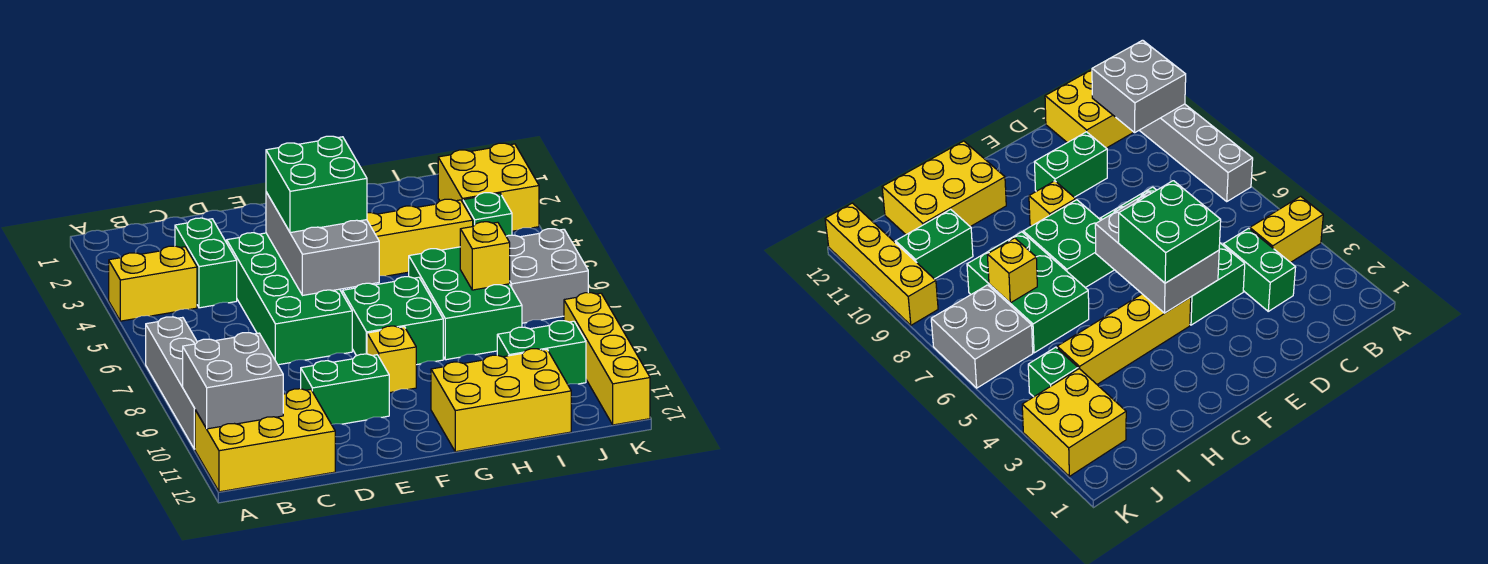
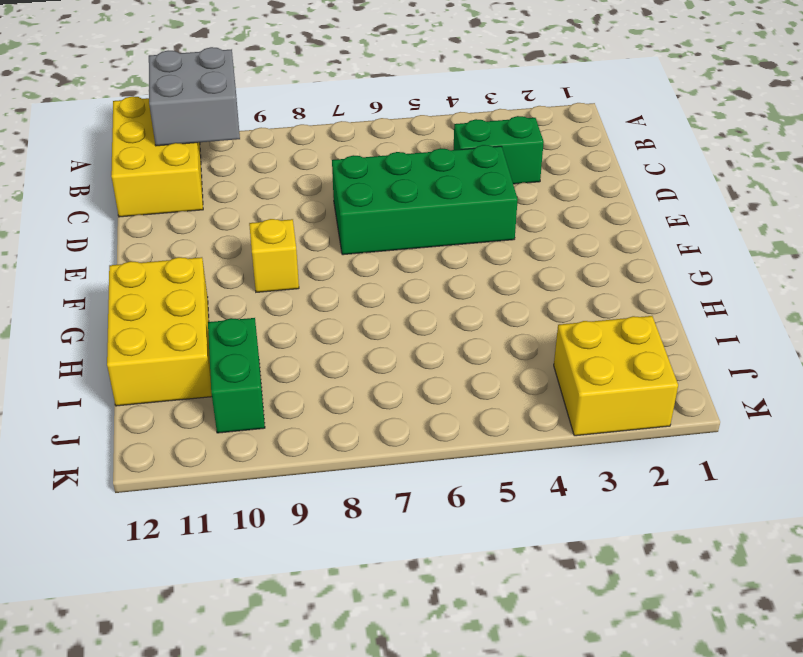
none -> yellow brick A4:B4 level 1
none -> grey brick A7:A10 level 1
none -> green brick D10:E10 level 1

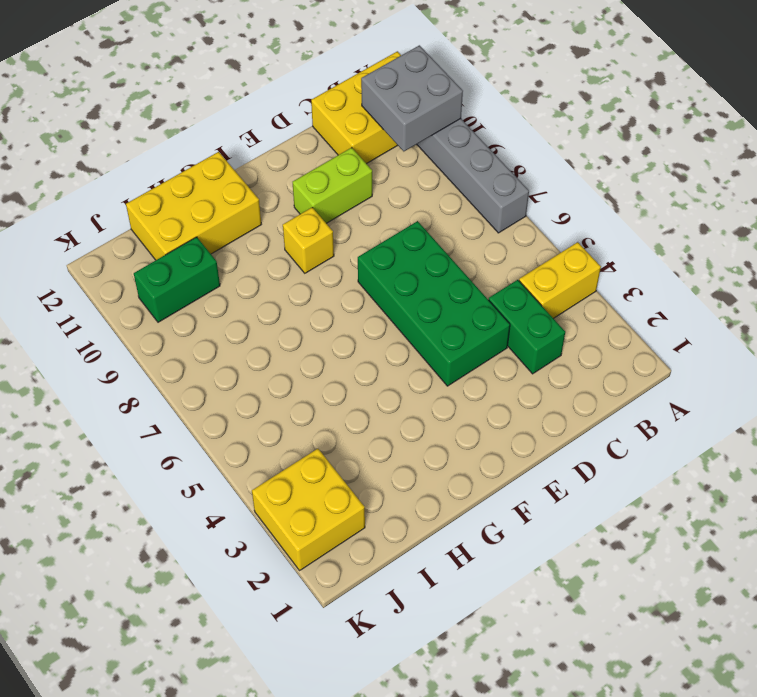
lime brick D10:E10 level 1 -> green brick D10:E10 level 1
none -> yellow brick F4:I4 level 1
none -> green brick F7:G8 level 1
none -> green brick H6:I8 level 1

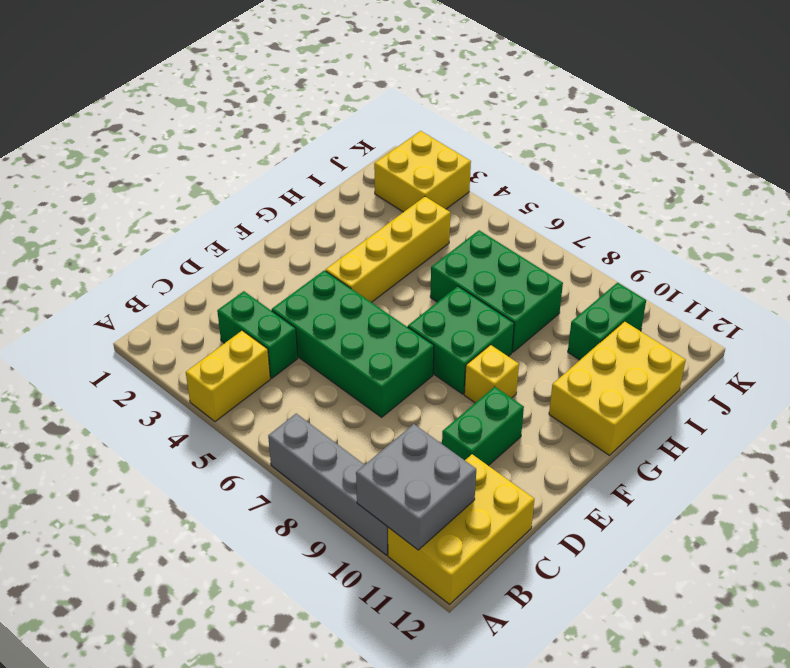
none -> green brick J4 level 1
none -> grey brick J6:K7 level 1
none -> yellow brick K9:K12 level 1

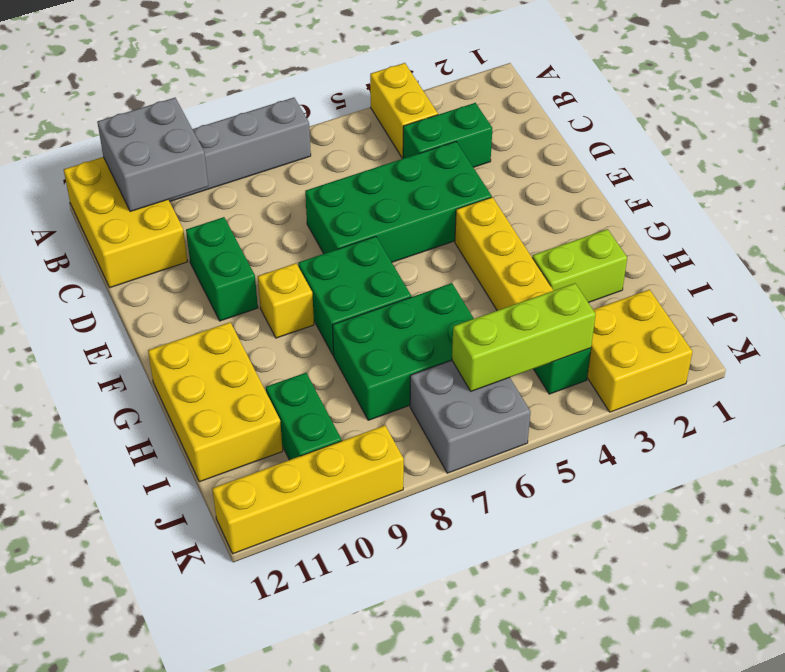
lime brick H2:H3 level 1 -> none
lime brick J4:J6 level 2 -> none
none -> grey brick E4:F6 level 2
none -> yellow brick I7 level 2
none -> green brick E4:F5 level 3

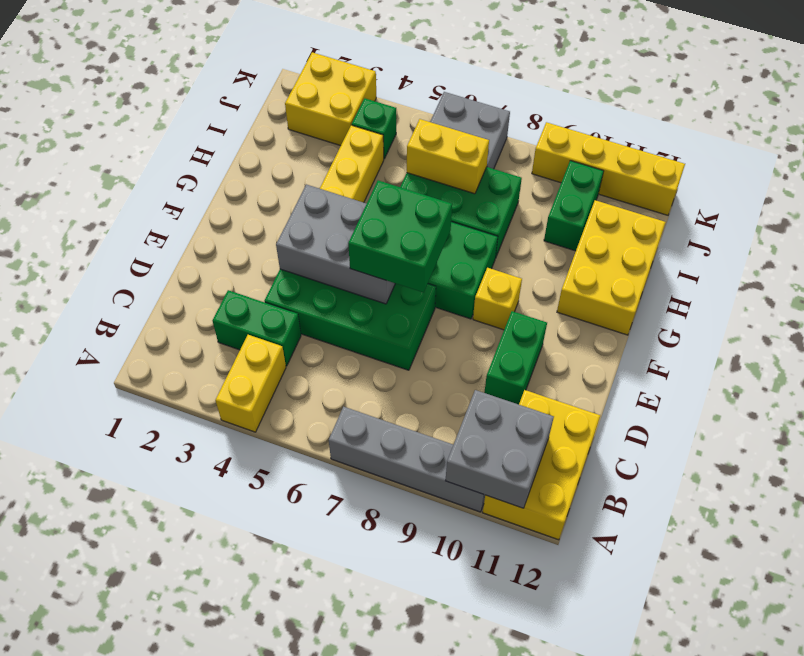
green brick E6:F7 level 3 -> green brick E4:F5 level 3
yellow brick I6:I7 level 2 -> yellow brick I7 level 2

